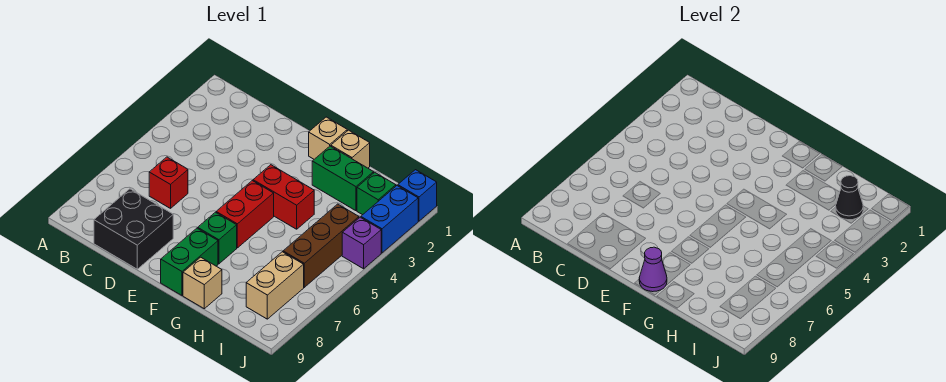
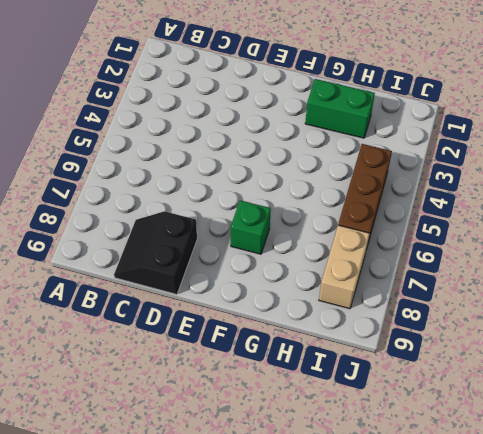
black slope C8:D9 level 1 top D -> black brick C8:D9 level 1
none -> red brick C6 level 1
none -> tan brick F1 level 1
none -> red brick F4:G4 level 1

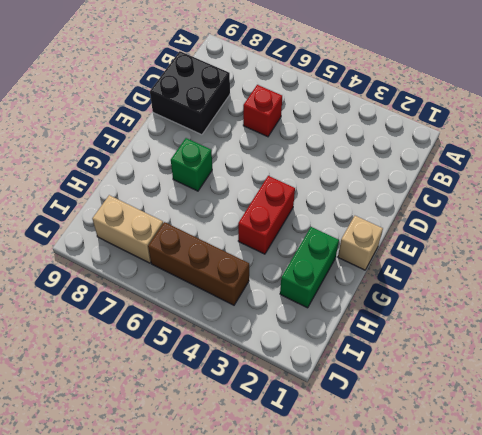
none -> red brick F5:F6 level 1
none -> green brick F8:F9 level 1
none -> tan brick G1 level 1

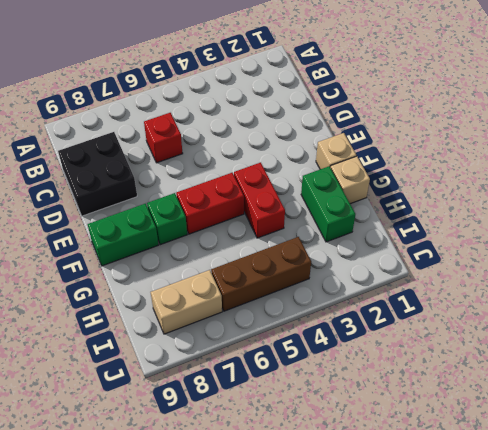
none -> tan brick G9 level 1
none -> green brick I2 level 1
none -> blue brick J1 level 1

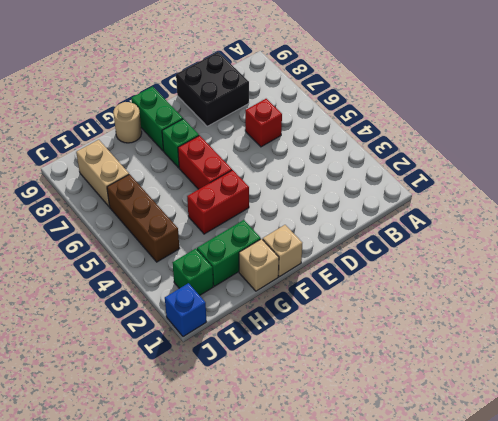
tan round brick G9 level 1 -> tan brick G9 level 1
none -> blue brick J2:J3 level 1
none -> purple brick J4 level 1
none -> purple cone F9 level 2

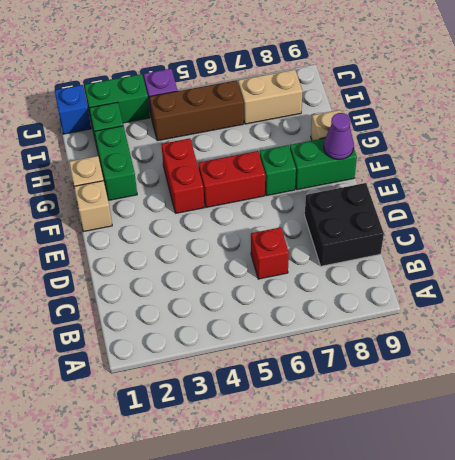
green brick J2:J3 level 1 -> blue brick J2:J3 level 1
none -> black cone I2 level 2

